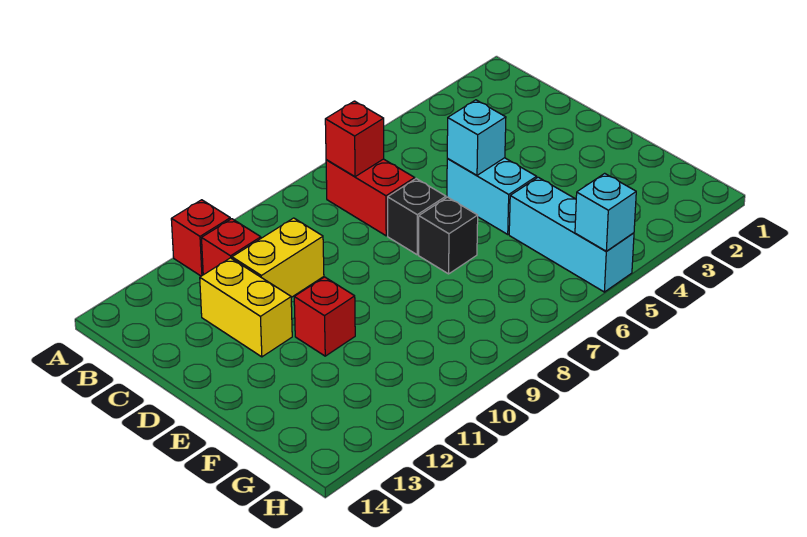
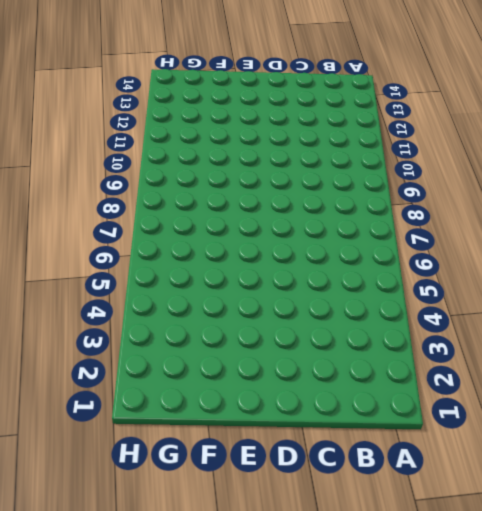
none -> red brick A11 level 1
none -> red brick B7:C7 level 1
none -> red brick B11 level 1

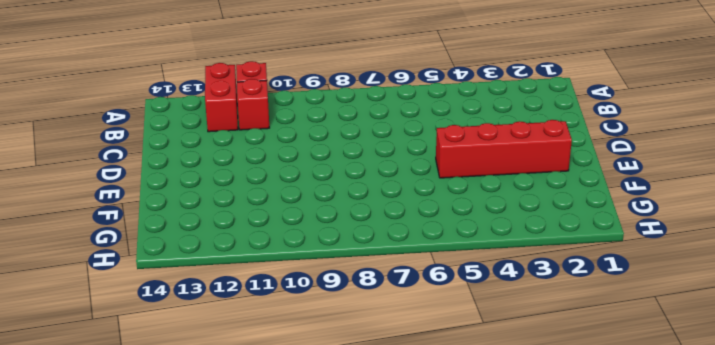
red brick A12:B12 level 1 -> red brick B7:C7 level 1
red brick E2:E5 level 1 -> cyan brick D5:E5 level 1
none -> yellow brick C10:C11 level 1
none -> yellow brick C12:D12 level 1
none -> black brick D7 level 1

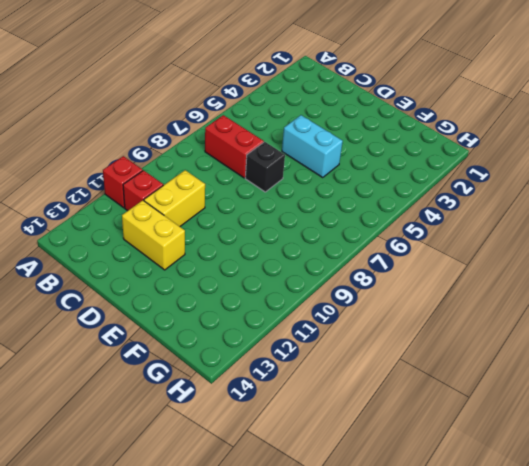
none -> black brick E7 level 1
none -> red brick E11 level 1
none -> cyan brick F5:H5 level 1

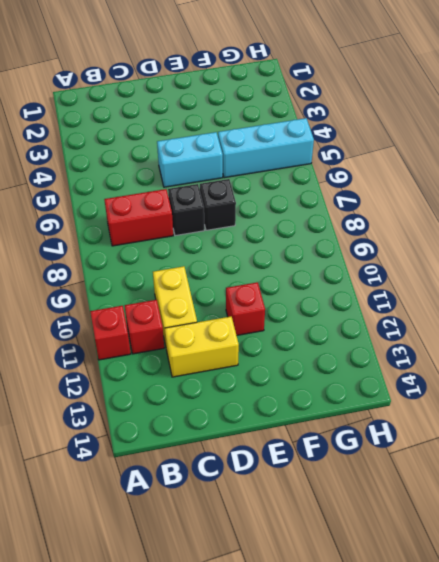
none -> red brick B7 level 2
none -> cyan brick D5 level 2
none -> cyan brick H5 level 2

